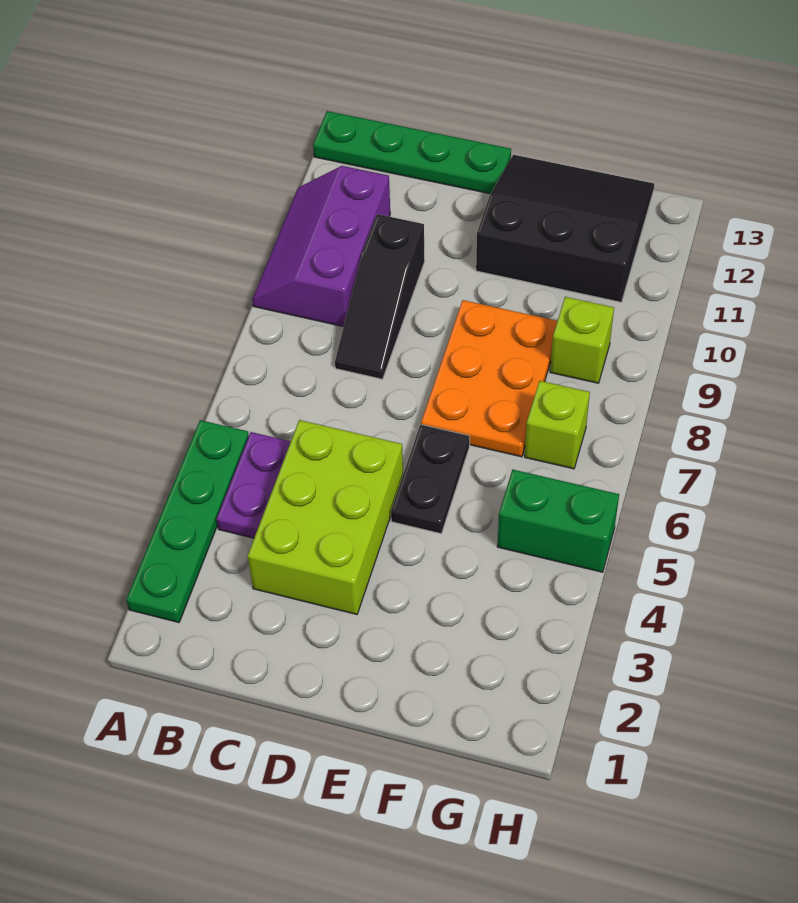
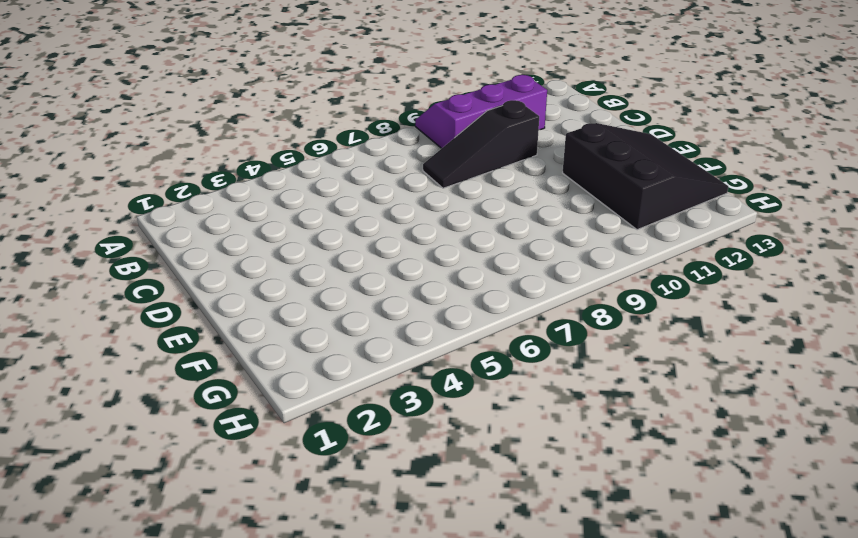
none -> green plate A2:A5 level 1
none -> green plate A13:D13 level 1
none -> purple plate B4:B5 level 1

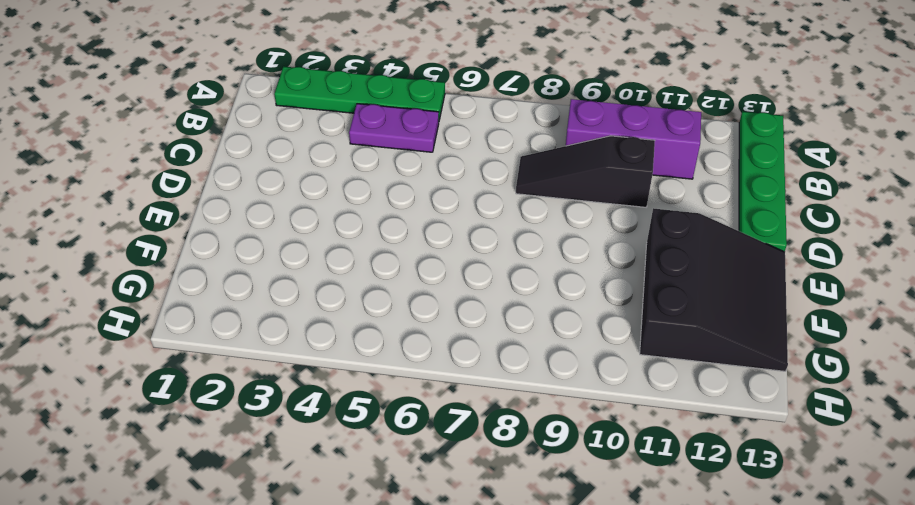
none -> lime brick C3:D5 level 1
none -> black plate E5:E6 level 1
none -> orange plate E7:F9 level 1

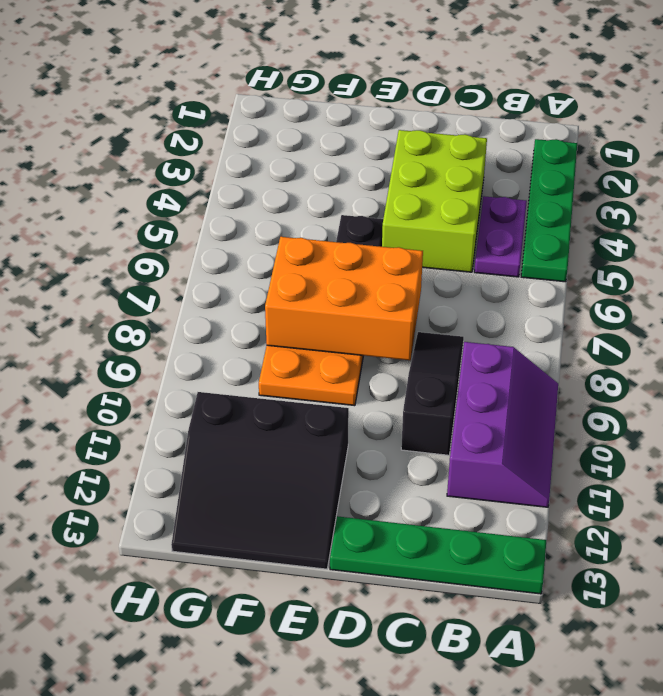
orange brick D7:F8 level 2 -> none
none -> green brick G5:H5 level 1
none -> lime brick G7 level 1
none -> lime brick G9 level 1

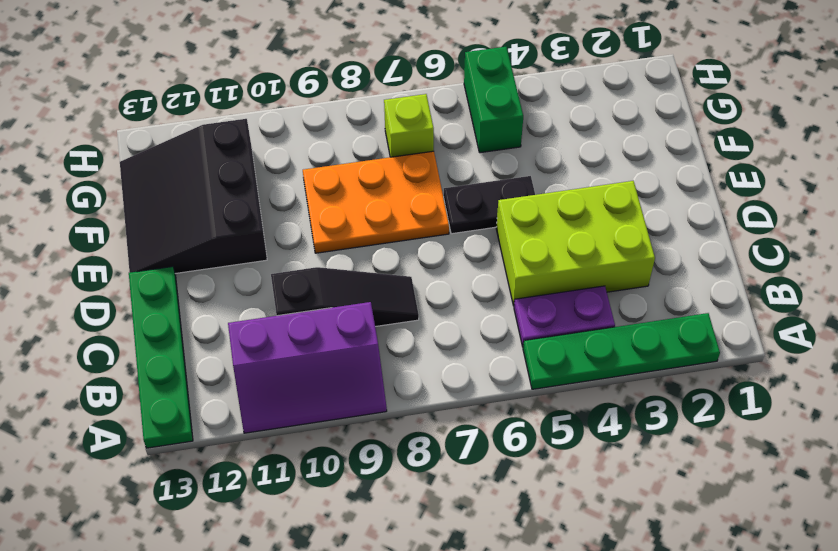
none -> lime brick G9 level 1

